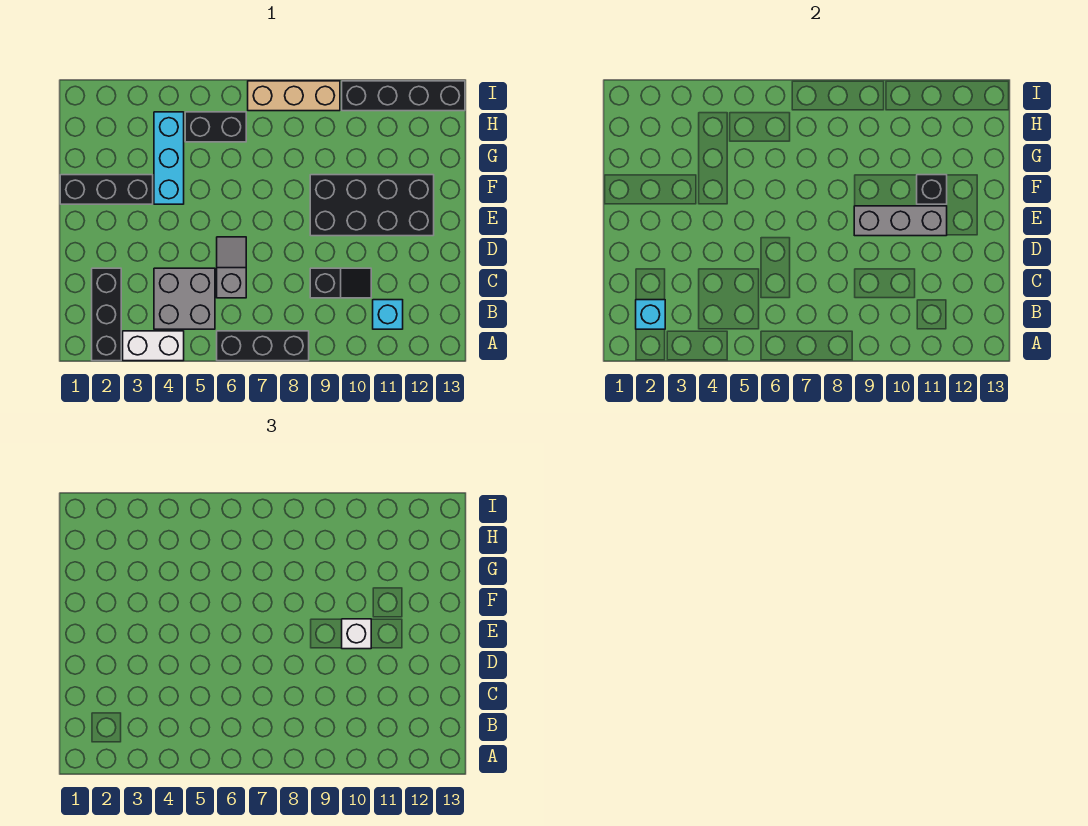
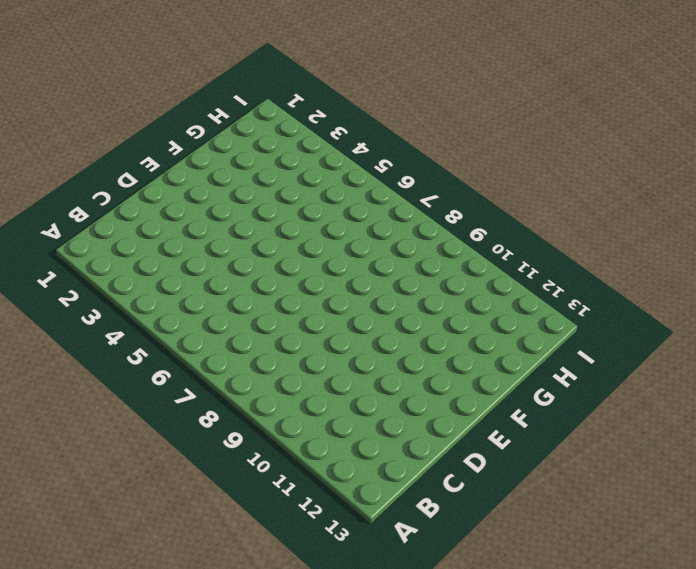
none -> black brick A2:C2 level 1
none -> white brick A3:A4 level 1
none -> black brick A6:A8 level 1

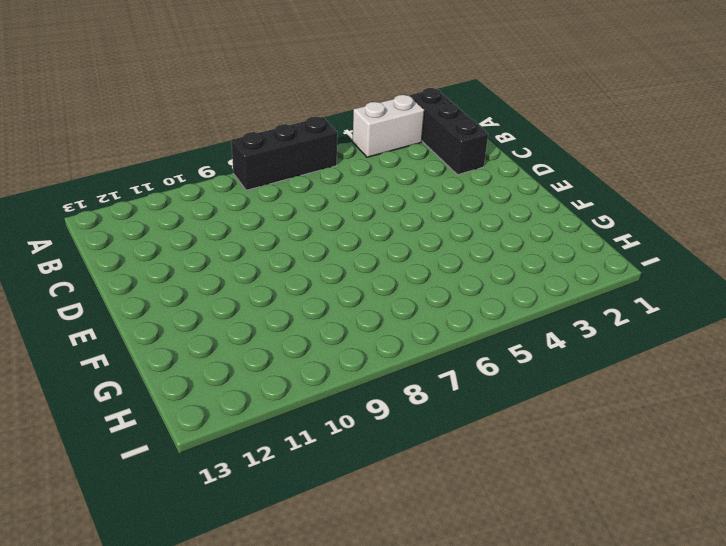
none -> grey brick B4:C5 level 1
none -> cyan brick B11 level 1
none -> grey slope C6:D6 level 1 top C

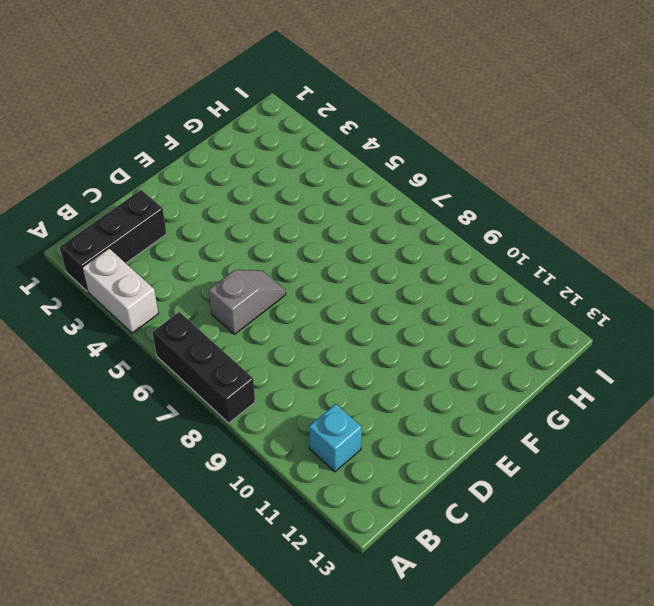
none -> grey brick B4:C5 level 1
none -> black slope C9:C10 level 1 top 9
none -> black brick E9:F12 level 1

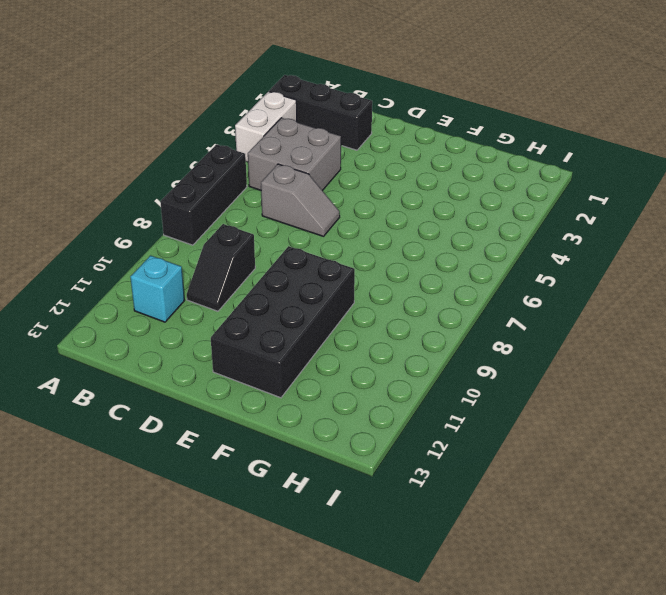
none -> black brick F1:F3 level 1
none -> cyan brick F4:H4 level 1
none -> black brick H5:H6 level 1

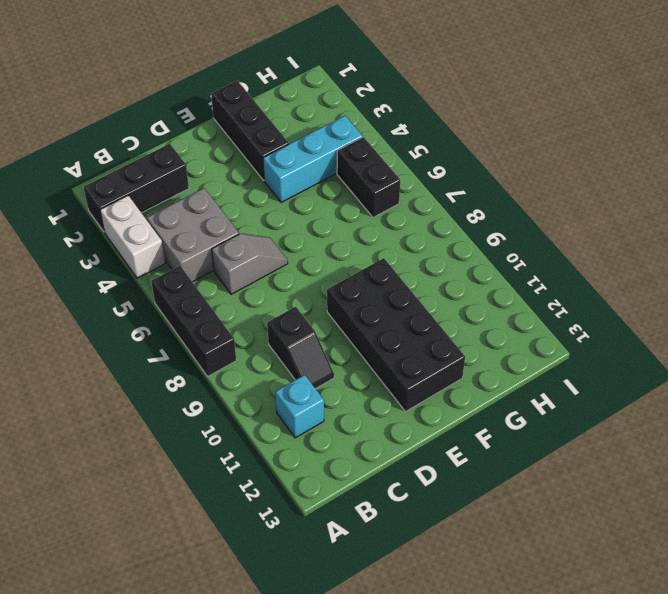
none -> tan brick I7:I9 level 1
none -> black brick I10:I13 level 1
none -> cyan brick B2 level 2

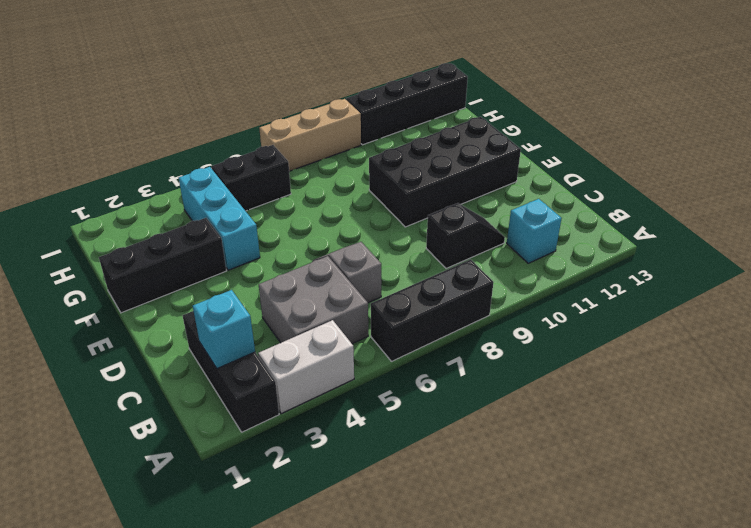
none -> grey brick E9:E11 level 2
none -> black brick F11 level 2
none -> white brick E10 level 3

